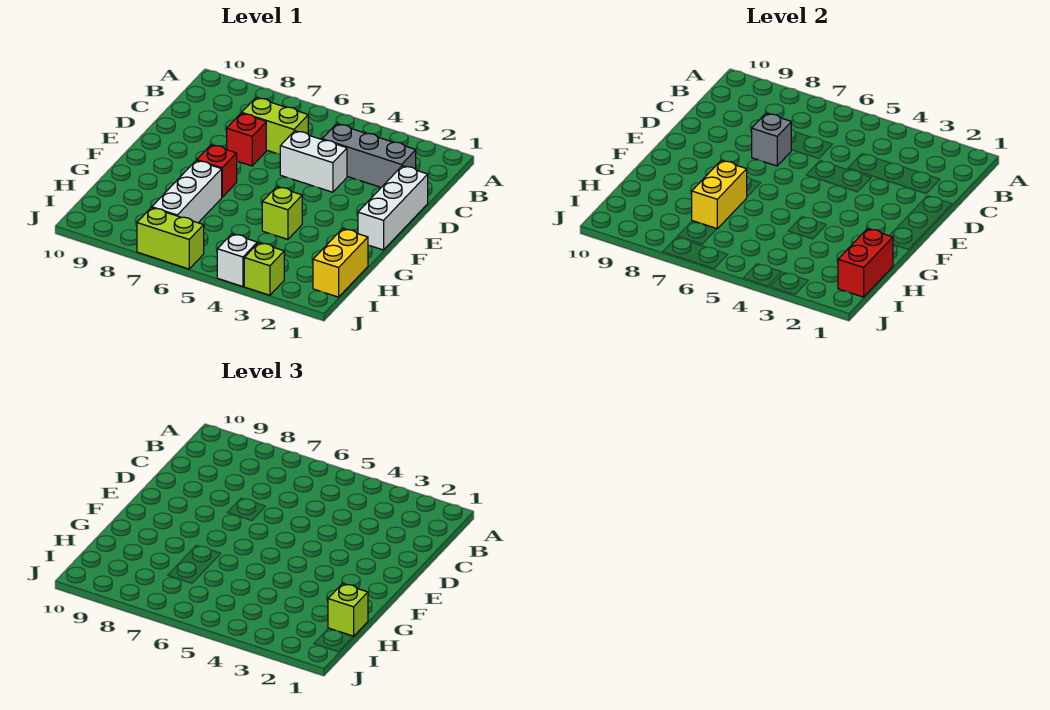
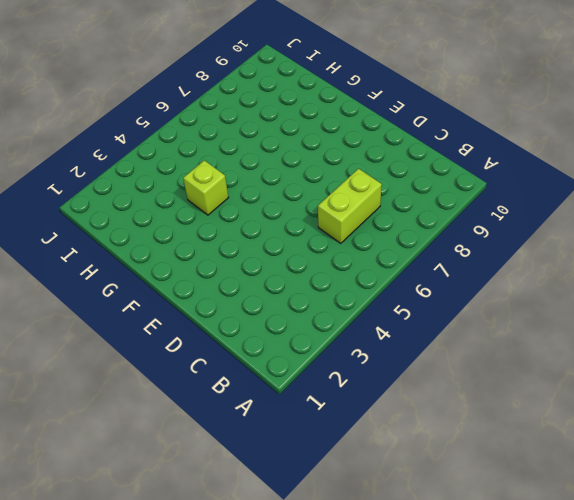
none -> grey brick C2:C4 level 1
none -> white brick D1:F1 level 1
none -> white brick D4:D5 level 1

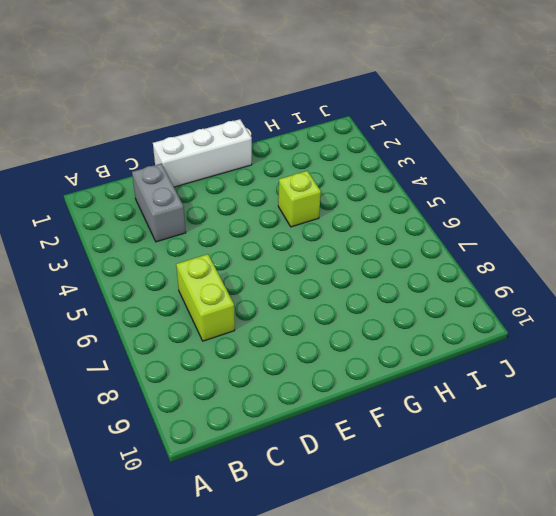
grey brick C2:C3 level 1 -> grey brick C2:C4 level 1
none -> white brick D4:D5 level 1
none -> red brick D7 level 1
none -> red brick F7 level 1

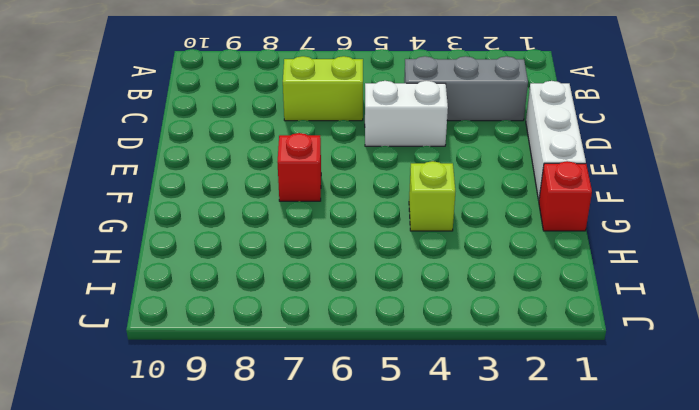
red brick G1 level 1 -> red brick D7 level 1
none -> white brick G7:I7 level 1
none -> yellow brick H1:I1 level 1
none -> lime brick J3 level 1

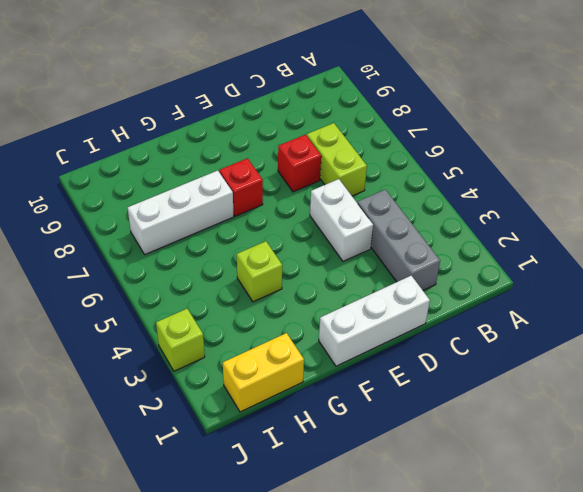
none -> white brick J4 level 1
none -> lime brick J6:J7 level 1
none -> grey brick D7 level 2

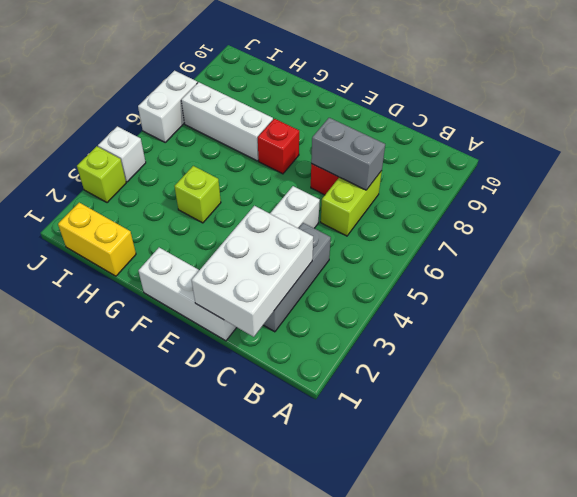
white brick C1:D3 level 2 -> none
grey brick C7:D7 level 2 -> grey brick D7 level 2
white brick J6:J7 level 1 -> lime brick J6:J7 level 1
none -> yellow brick G7:H7 level 2
none -> red brick H1:I1 level 2
none -> lime brick H1 level 3

